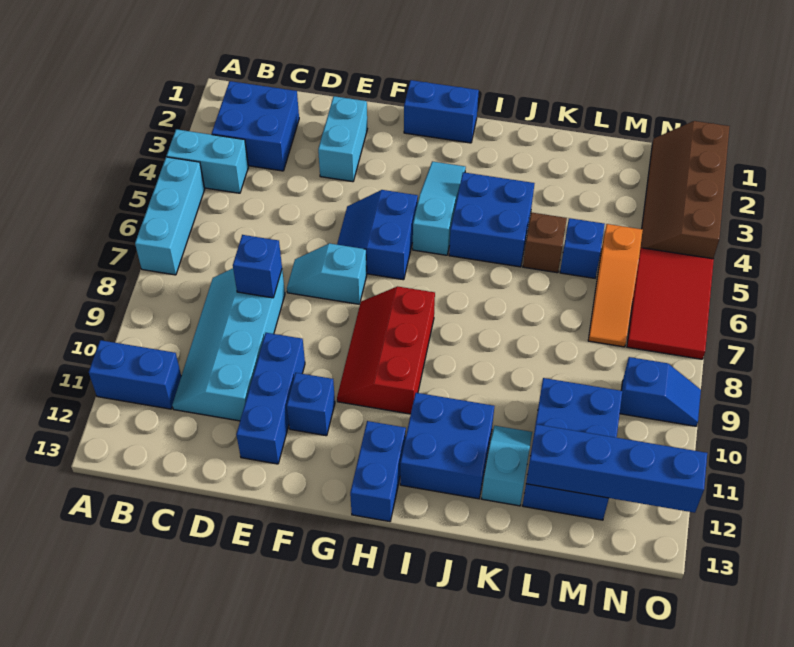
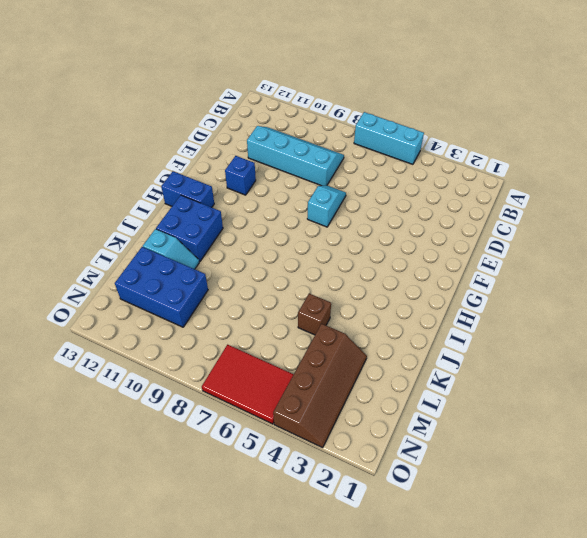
brown slope L3:O4 level 1 top 4 -> brown slope N1:O4 level 1 top O
none -> cyan brick A4:B4 level 1
none -> blue brick A11:B11 level 1
none -> blue brick B2:C3 level 1

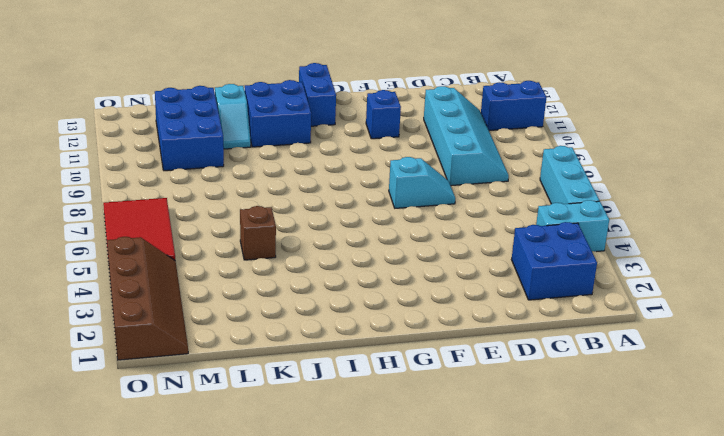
none -> cyan brick E2:E3 level 1
none -> blue brick E10:E12 level 1
none -> blue slope F5:G6 level 1 top G

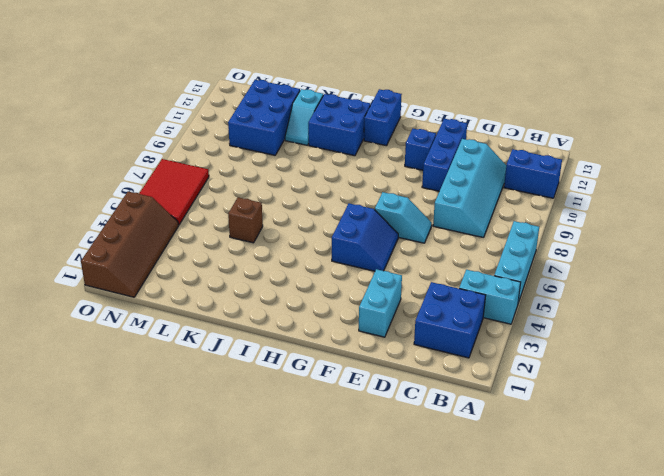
none -> blue brick G1:H1 level 1
none -> red slope G8:H10 level 1 top H
none -> cyan slope H3:H5 level 1 top 5

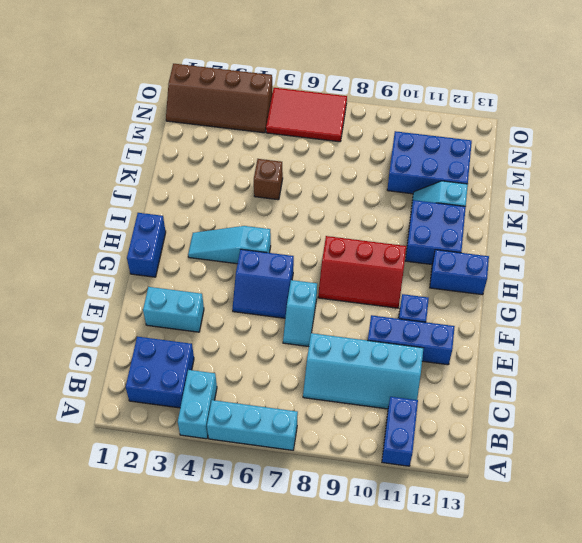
none -> blue brick I4:J5 level 1
none -> blue brick L5 level 1
none -> orange slope M5:M7 level 1 top 5

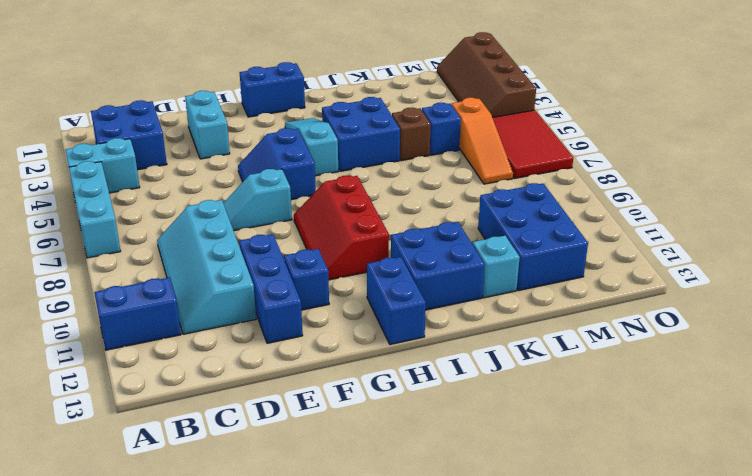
none -> blue slope N9:O9 level 1 top N
none -> blue brick D8 level 2
none -> blue brick L12:O12 level 2

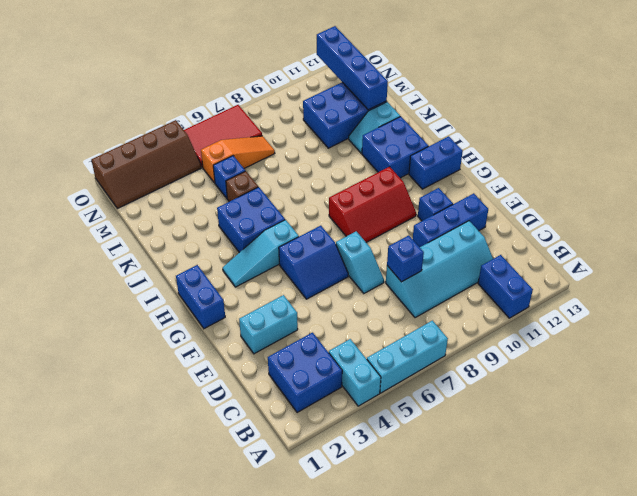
none -> blue slope N9:O9 level 1 top N

